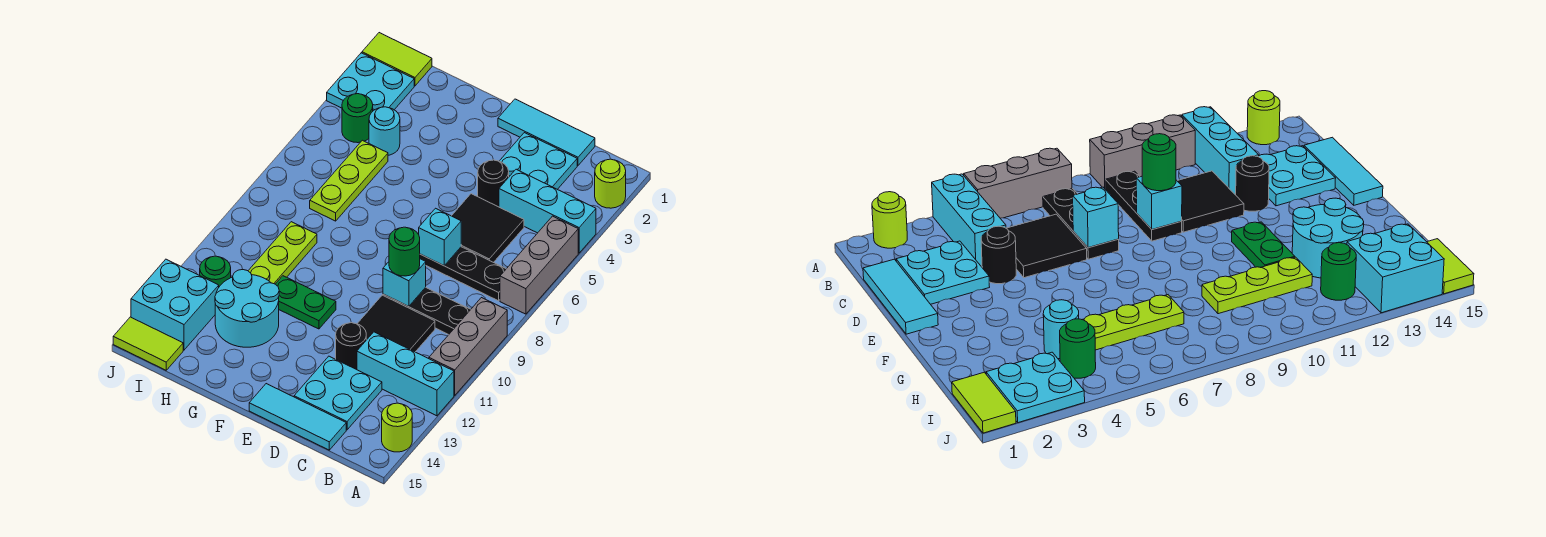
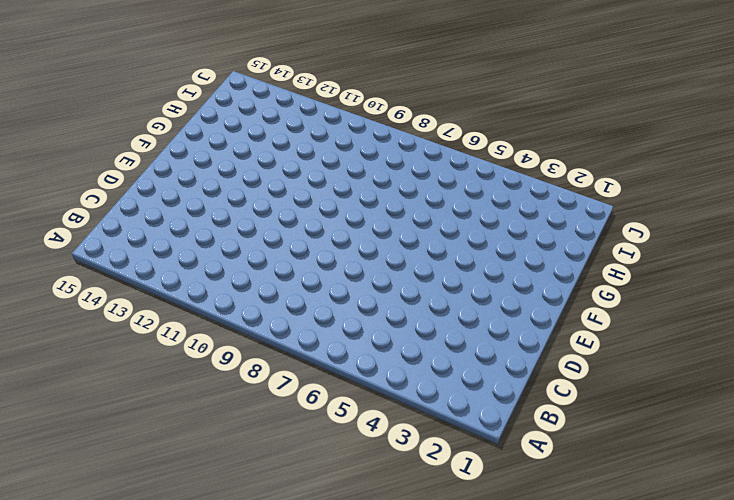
none -> lime round brick A2 level 1
none -> cyan brick A4:C4 level 1
none -> grey brick A5:A7 level 1
none -> grey brick A9:A11 level 1

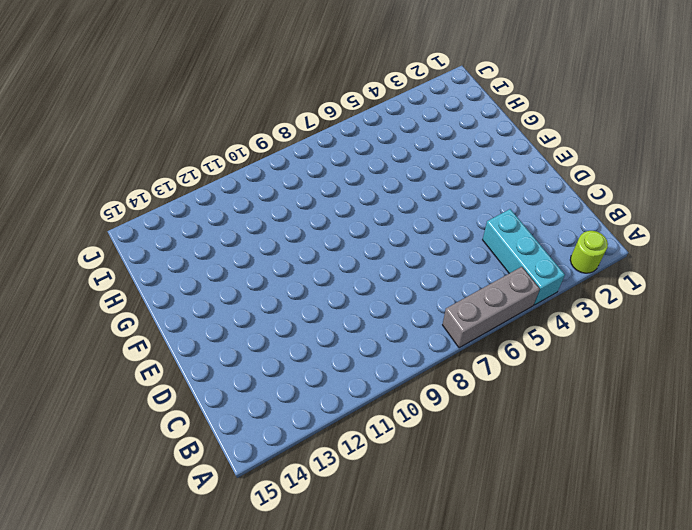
none -> grey brick A9:A11 level 1
none -> cyan brick A12:C12 level 1
none -> lime round brick A14 level 1
none -> black plate B7:D7 level 1

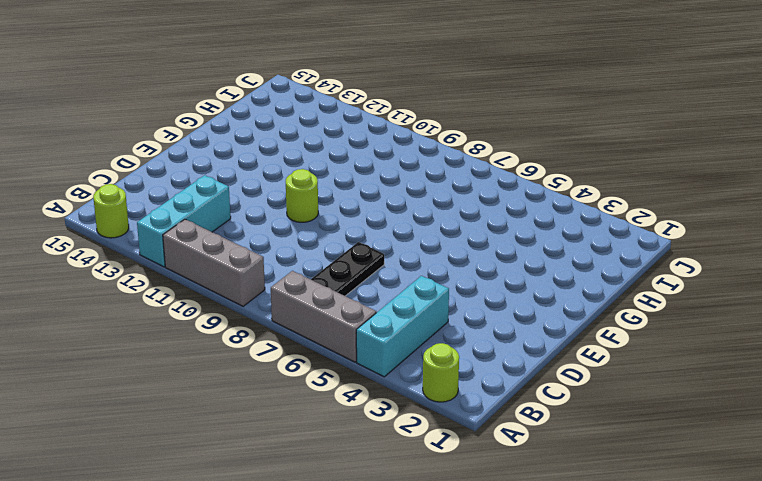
lime round brick E10 level 1 -> none
none -> black plate B9:D9 level 1
none -> cyan tile C1:E1 level 1
none -> cyan plate C2:D3 level 1
none -> black tile C5:D6 level 1

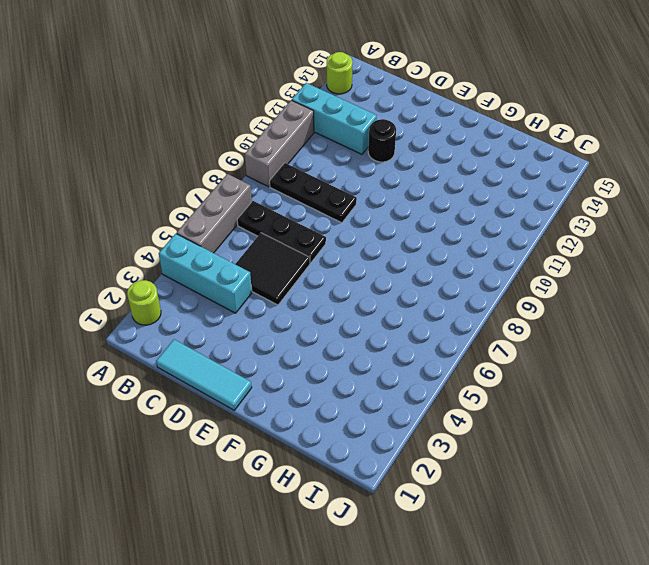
none -> cyan plate C2:D3 level 1
none -> black tile C10:D11 level 1
none -> cyan plate C13:D14 level 1
none -> cyan tile C15:E15 level 1

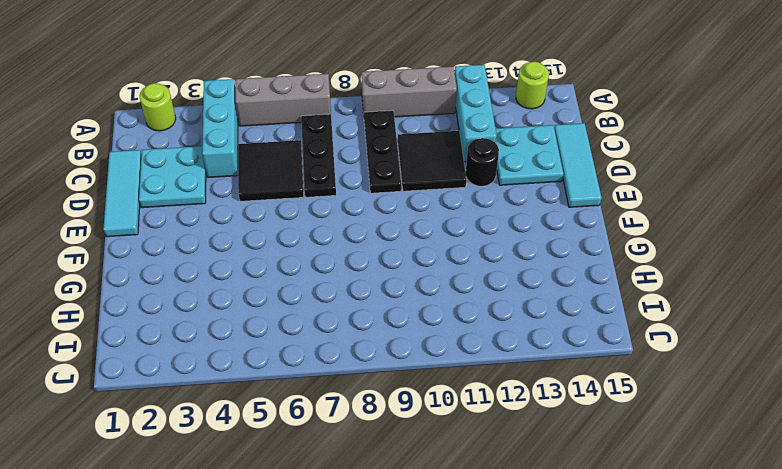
none -> black round brick D4 level 1
none -> green plate F11:G11 level 1
none -> cyan round brick G12:H13 level 1
none -> cyan round brick H4 level 1

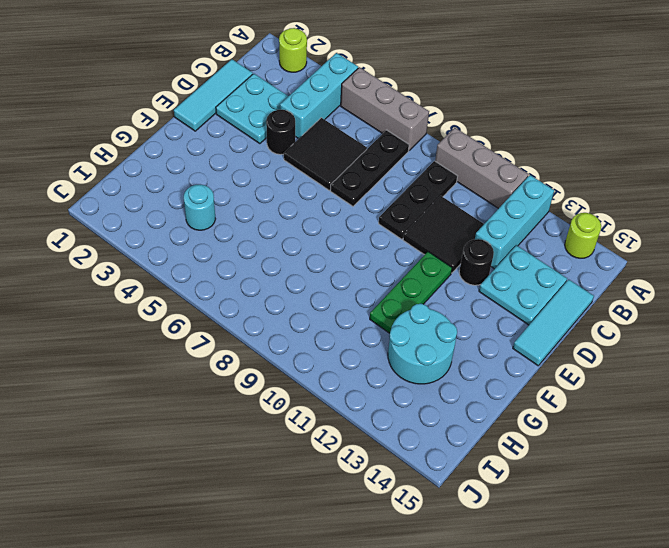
green plate E11:G11 level 1 -> green plate F11:G11 level 1
none -> lime plate H5:H7 level 1
none -> lime plate H9:H11 level 1
none -> lime tile I1:J1 level 1
none -> cyan plate I2:J3 level 1

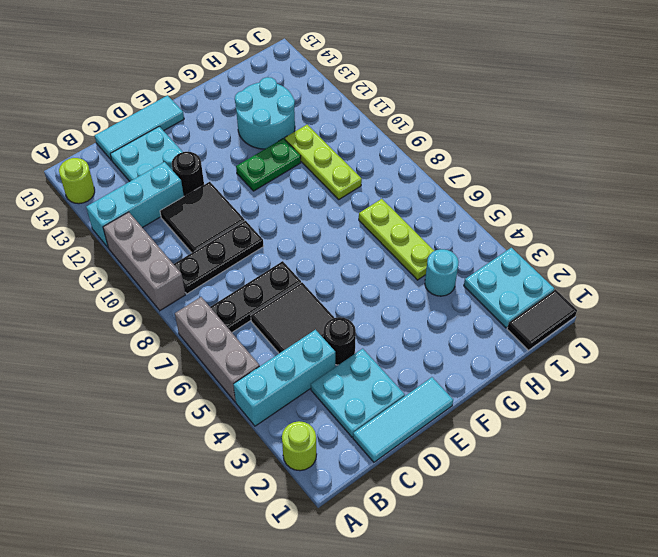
black tile I1:J1 level 1 -> lime tile I1:J1 level 1
none -> green round brick I4 level 1
none -> green round brick I12 level 1
none -> cyan brick I13:J14 level 1
none -> lime tile I15:J15 level 1

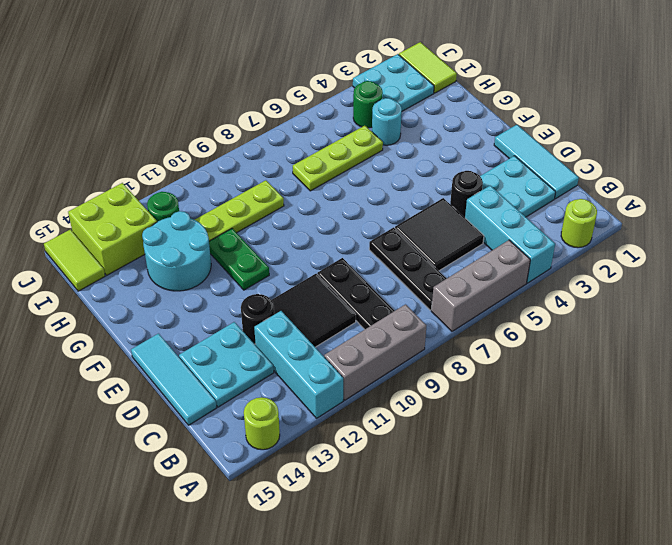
lime brick I13:J14 level 1 -> cyan brick I13:J14 level 1
none -> cyan brick D7 level 2
none -> cyan brick D9 level 2
none -> green round brick D9 level 3

